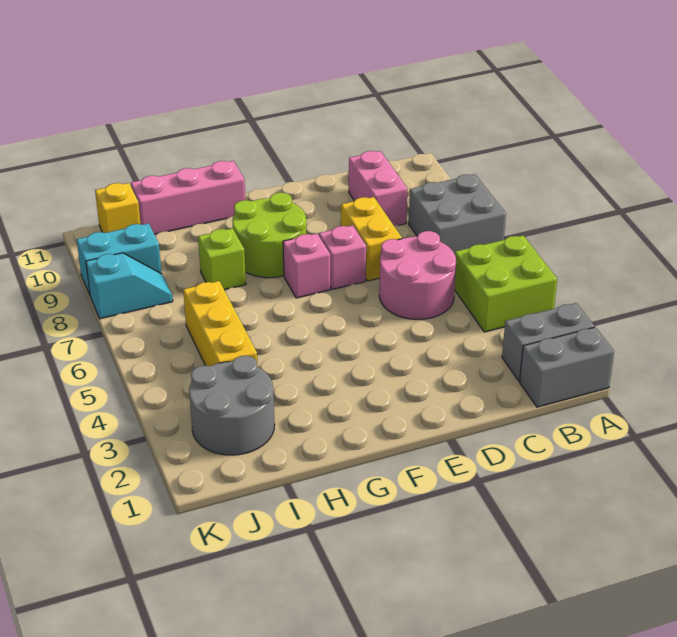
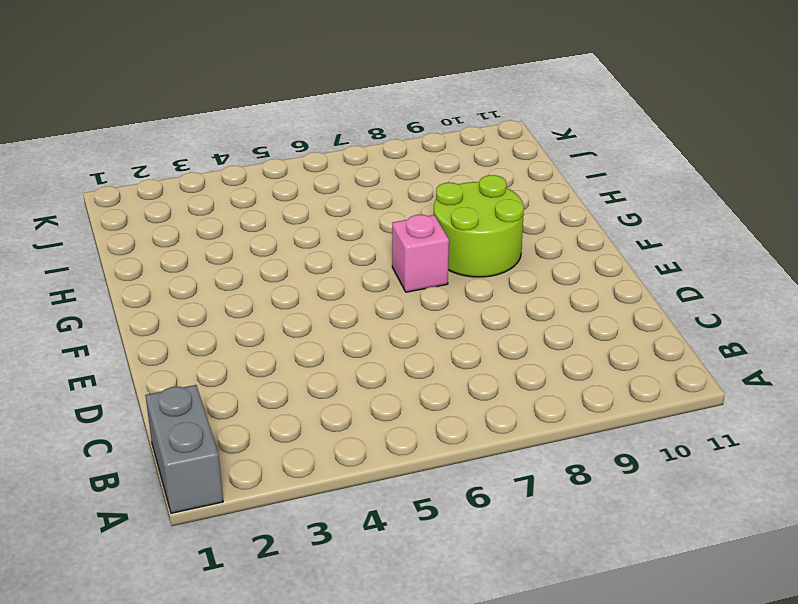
none -> grey brick A2:B2 level 1
none -> lime brick A4:B5 level 1
none -> grey brick A7:B8 level 1

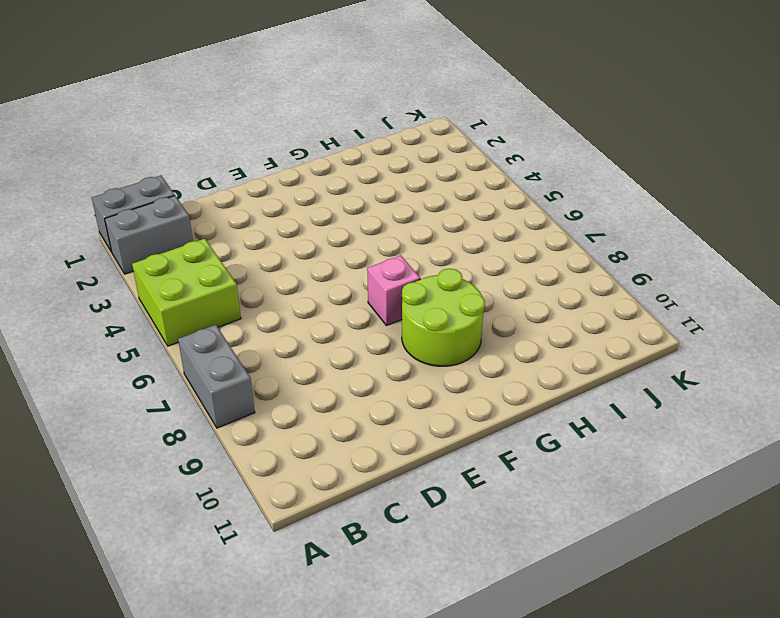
grey brick A7:A8 level 1 -> grey brick A7:B8 level 1
none -> pink round brick C5:D6 level 1
none -> pink brick C9:C10 level 1
none -> yellow brick D7:D8 level 1

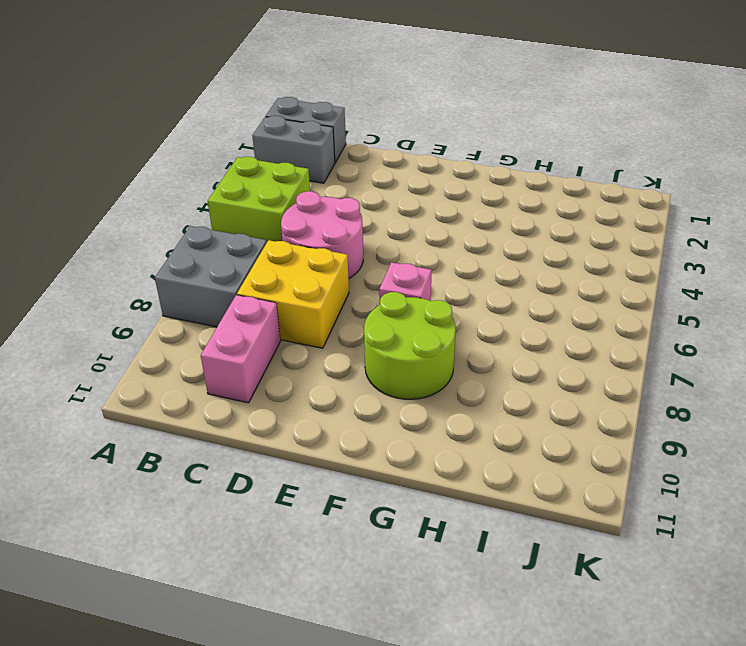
yellow brick C7:D8 level 1 -> yellow brick D7:D8 level 1
none -> pink brick E7 level 1
none -> pink brick G11:I11 level 1
none -> lime brick H8 level 1

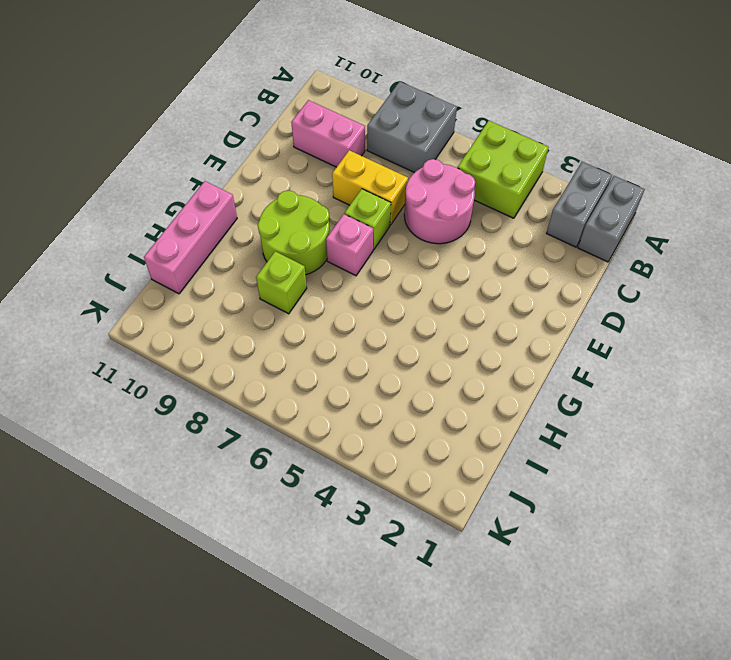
lime brick E7 level 1 -> pink brick E7 level 1
none -> grey round brick I2:J3 level 1
none -> yellow brick I4:I6 level 1
none -> cyan slope J8:K8 level 1 top K

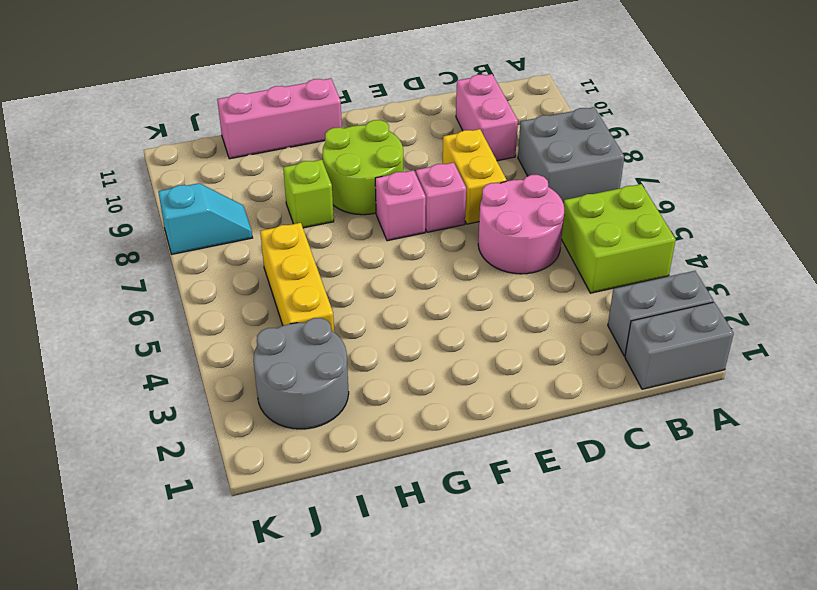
none -> cyan brick J9:K9 level 1
none -> yellow brick J11 level 1

